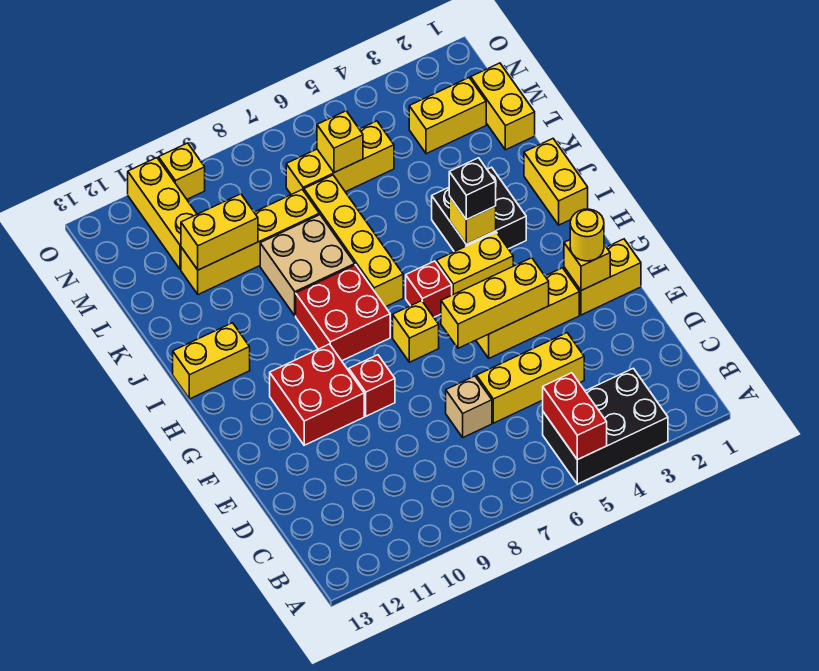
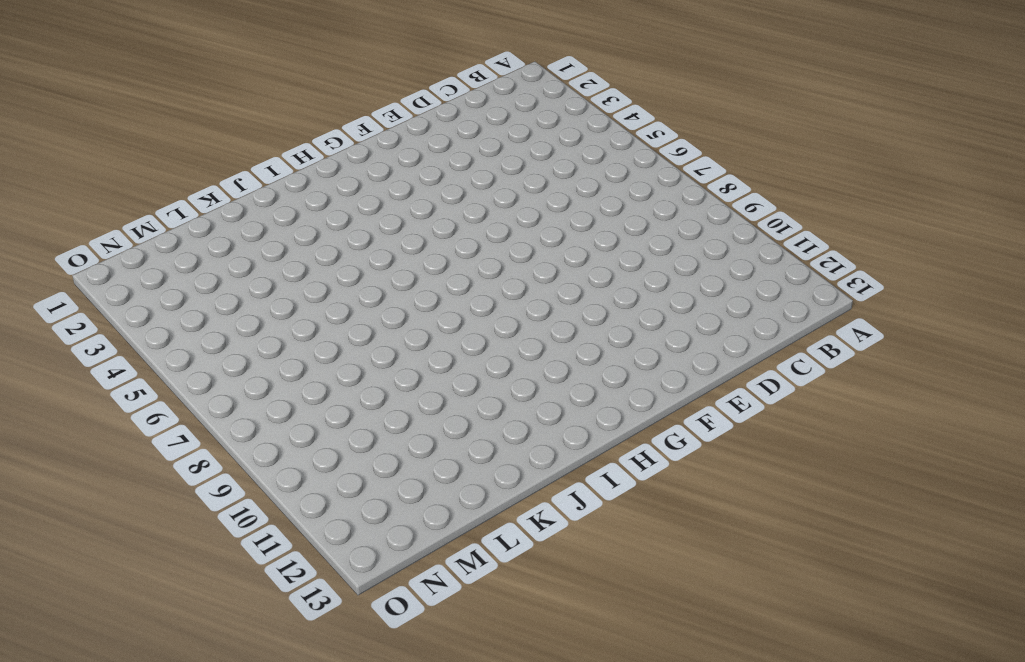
none -> black brick A3:B5 level 1
none -> yellow brick D4:D6 level 1
none -> tan brick D7 level 1
none -> yellow brick F1:F2 level 1

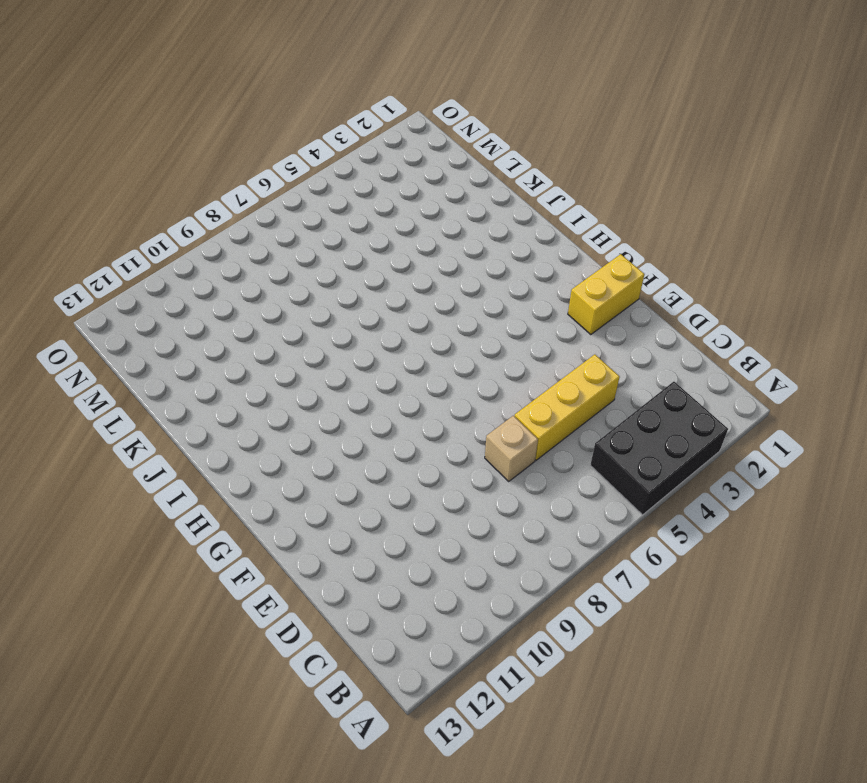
none -> yellow brick F3:F5 level 1
none -> red brick F9 level 1
none -> red brick F10:G11 level 1
none -> yellow brick G7 level 1

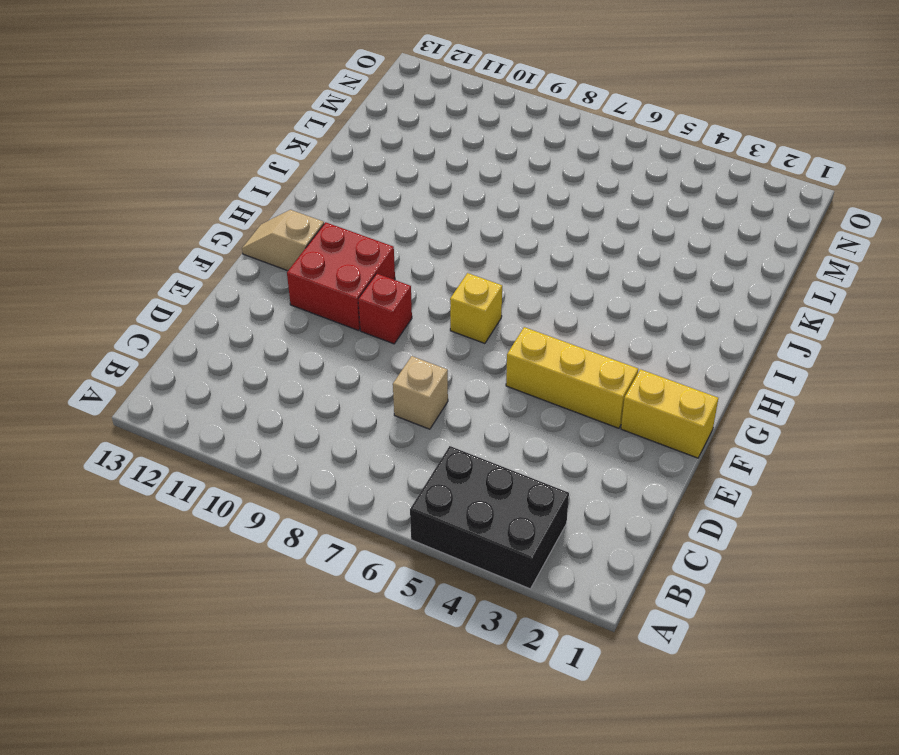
tan slope G12:G13 level 1 top 12 -> none
none -> yellow brick D4:D6 level 1
none -> yellow brick H4:H5 level 1
none -> red brick H6 level 1
none -> red brick H8:I9 level 1

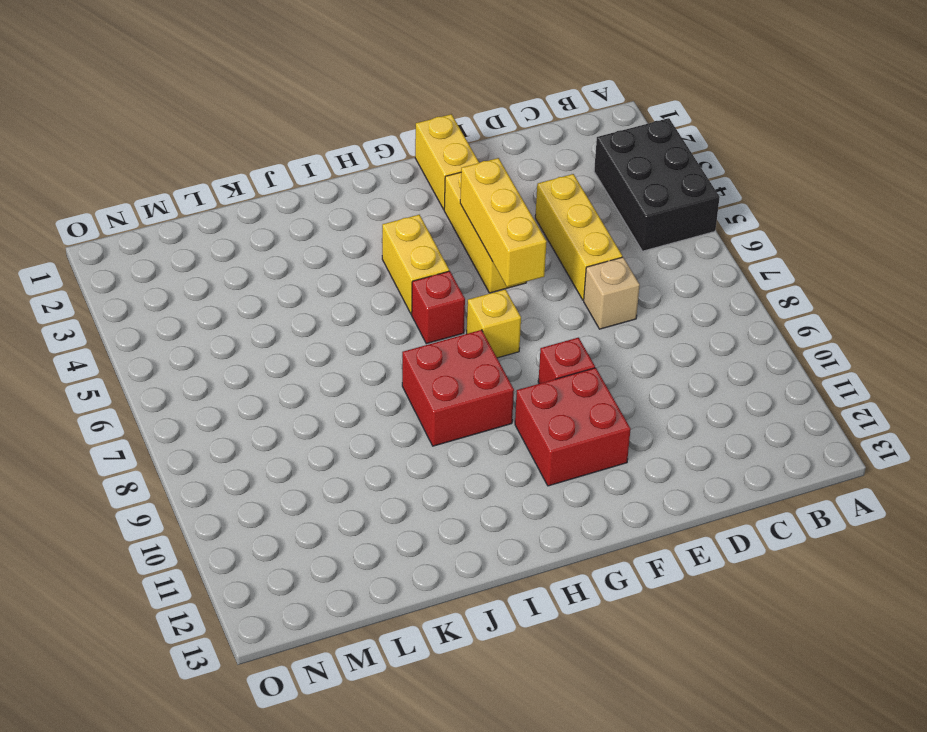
none -> yellow brick I1:J1 level 1
none -> black brick I3:J4 level 1
none -> yellow brick I7:L7 level 1
none -> yellow brick I12:I13 level 1

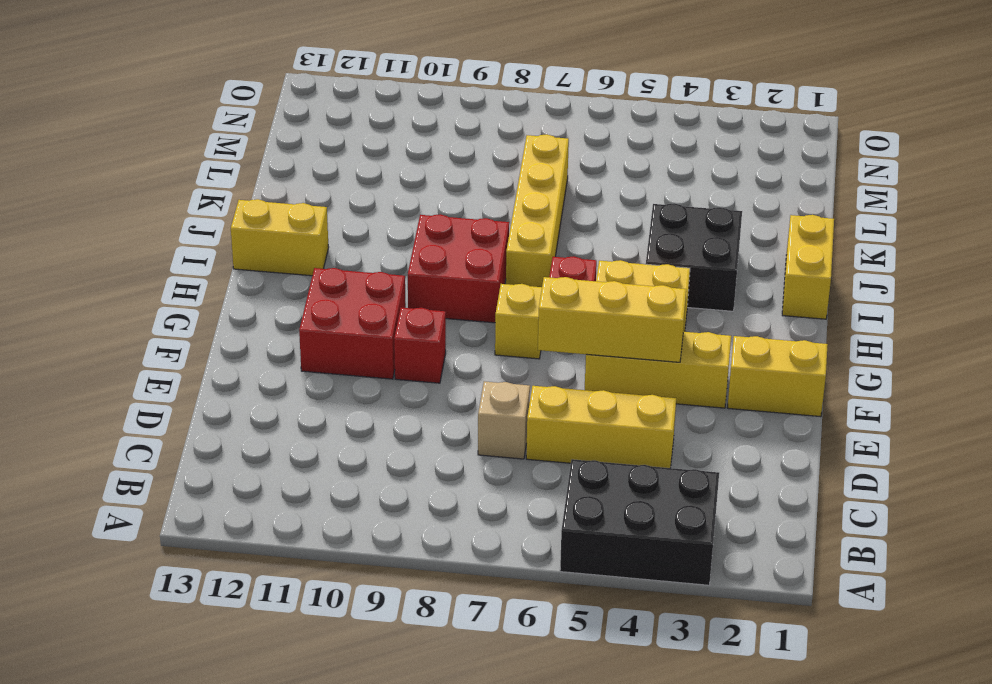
none -> tan brick J8:K9 level 1
none -> yellow brick L1:M1 level 1
none -> yellow brick L8:L11 level 1
none -> yellow brick M2:M3 level 1

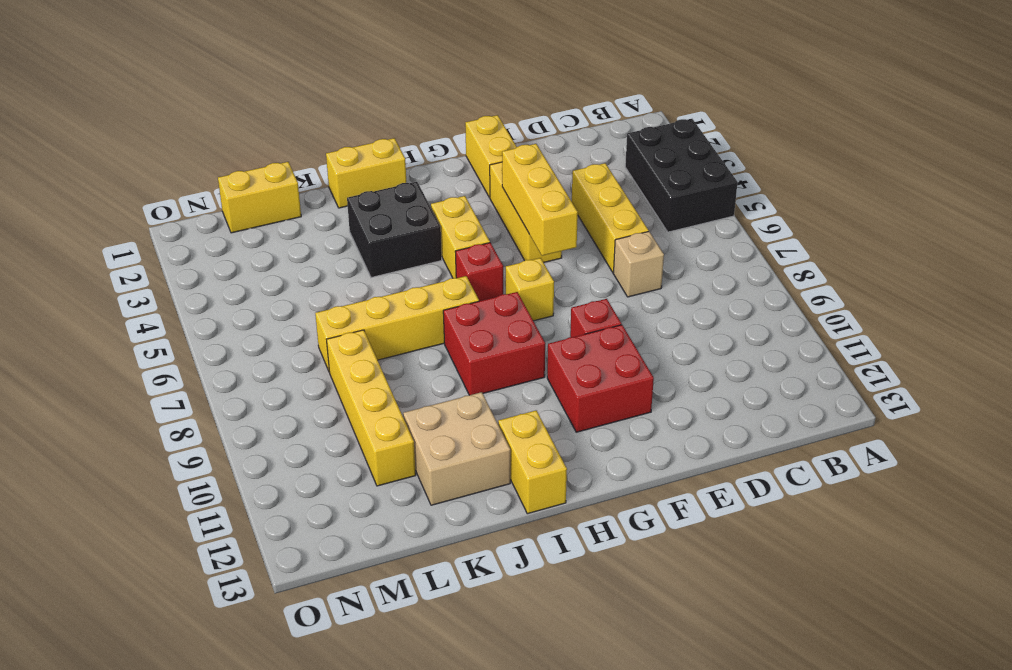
tan brick J11:K12 level 1 -> tan brick J8:K9 level 1
none -> yellow brick M2:M3 level 1
none -> yellow brick M5:M7 level 1
none -> yellow brick M11:O11 level 1
none -> yellow brick O10 level 1

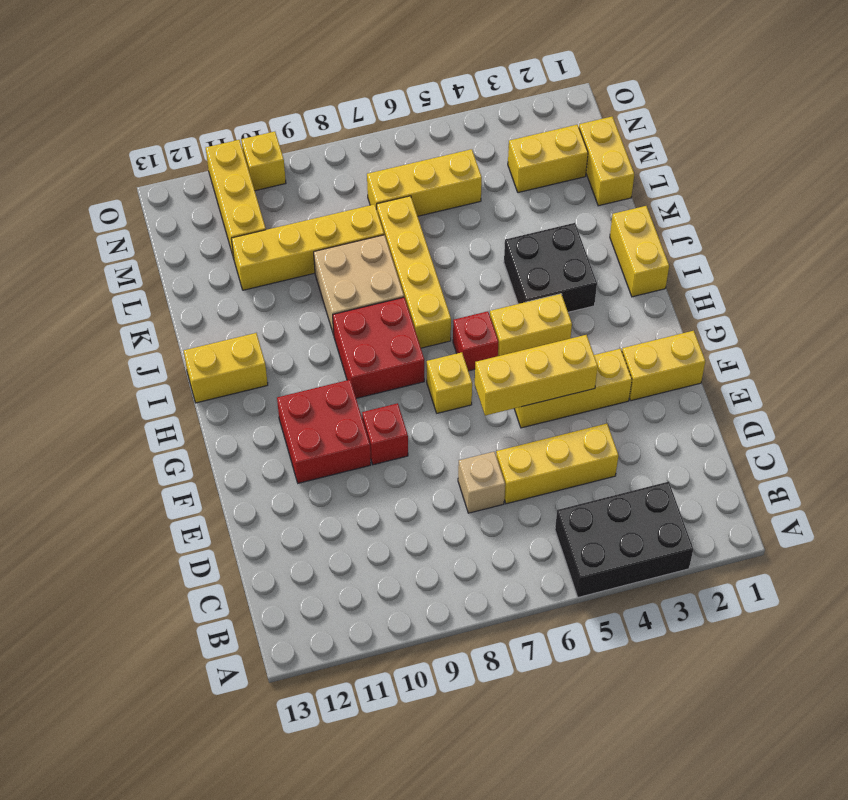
none -> red brick A5:B5 level 2
none -> yellow brick F2 level 2
none -> yellow brick I4 level 2
none -> yellow brick L10:L11 level 2

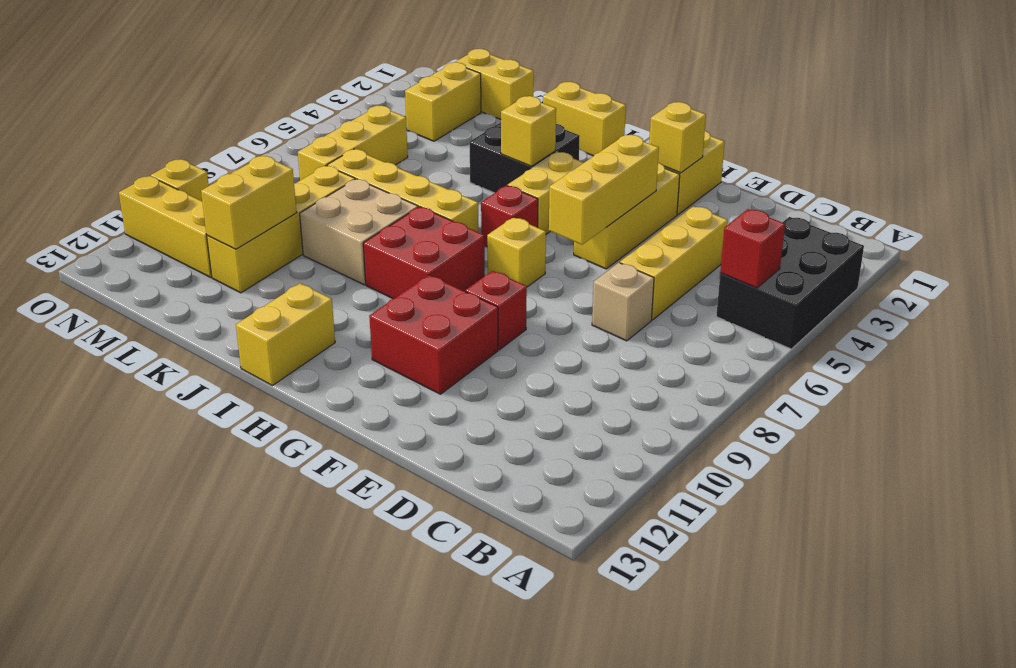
red brick B5 level 2 -> red brick A5:B5 level 2
none -> yellow brick M6 level 2
none -> yellow round brick F2 level 3
none -> black brick I4 level 3

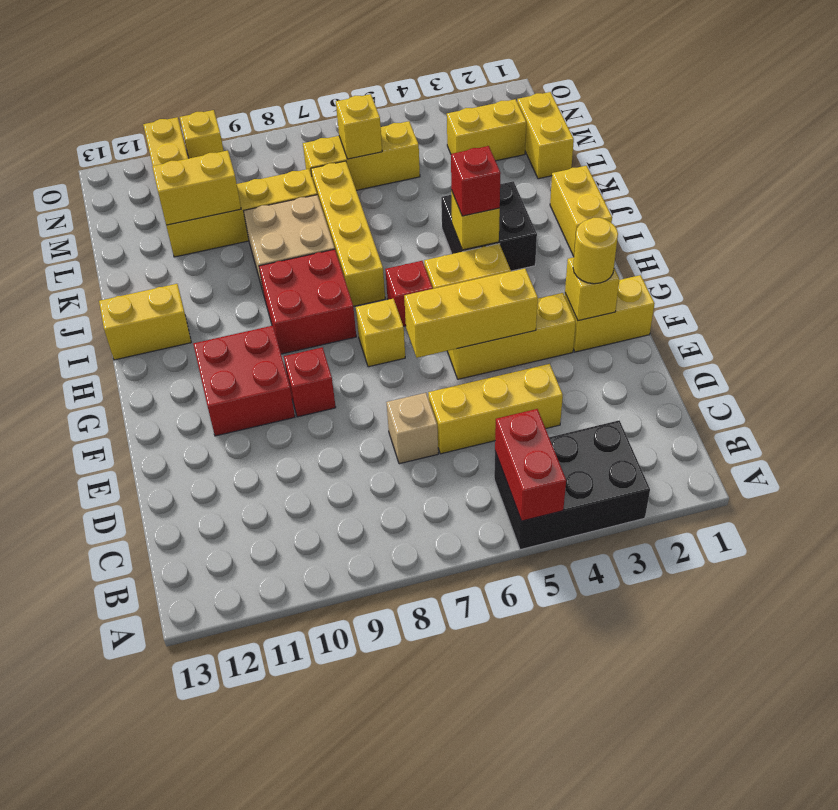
red brick I4 level 3 -> black brick I4 level 3

